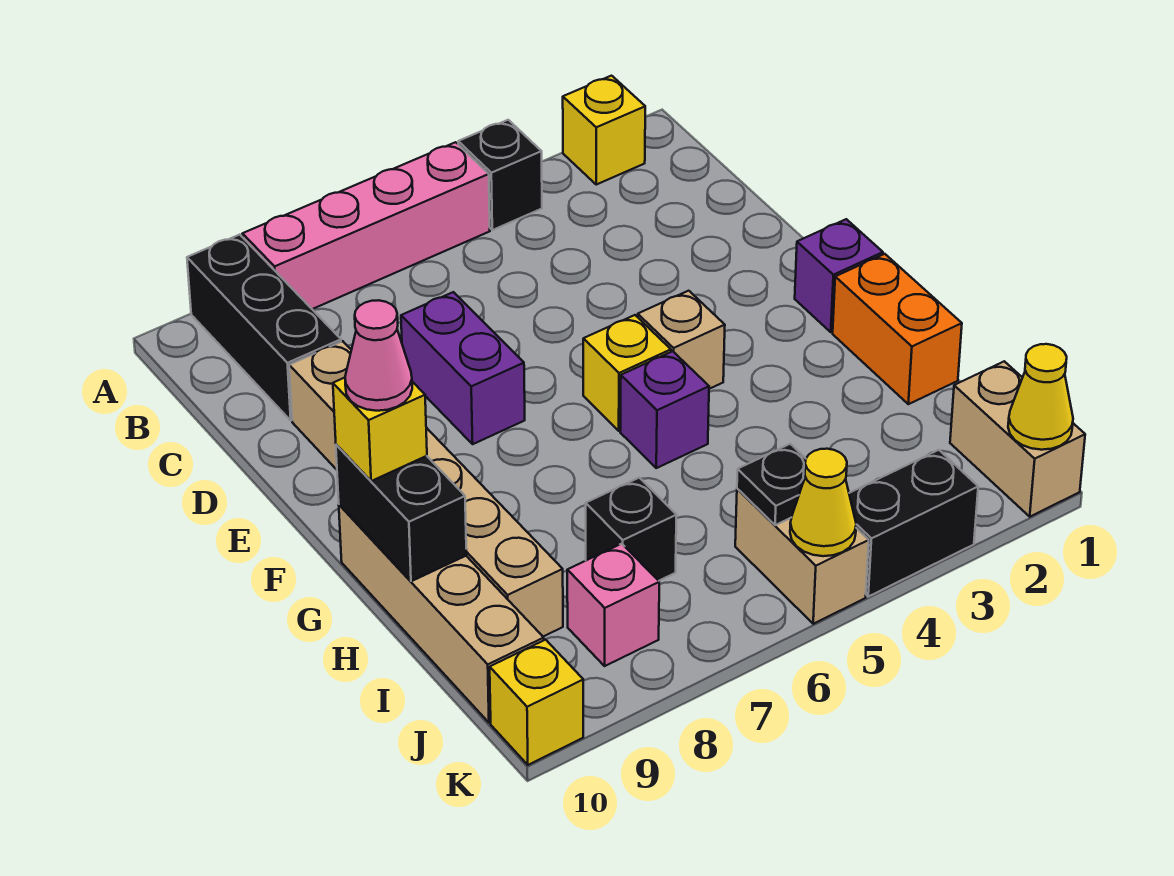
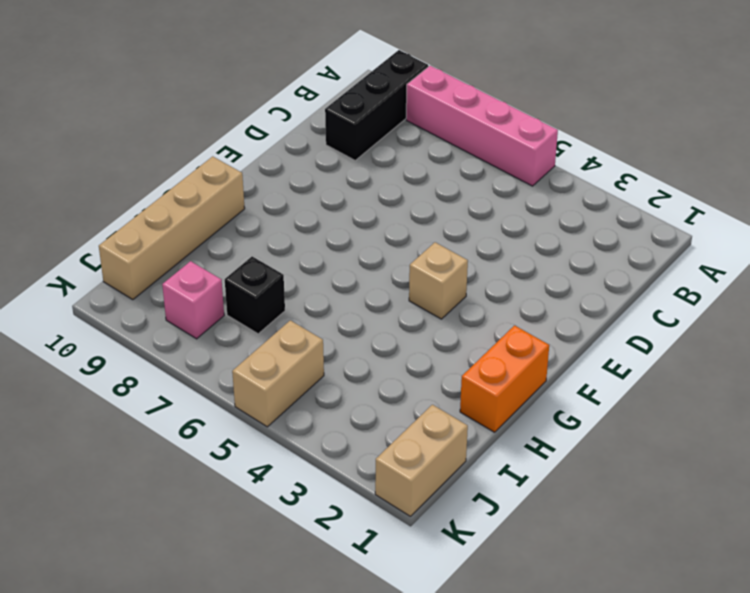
none -> yellow brick A2 level 1
none -> black brick A4 level 1
none -> purple brick D7:E7 level 1

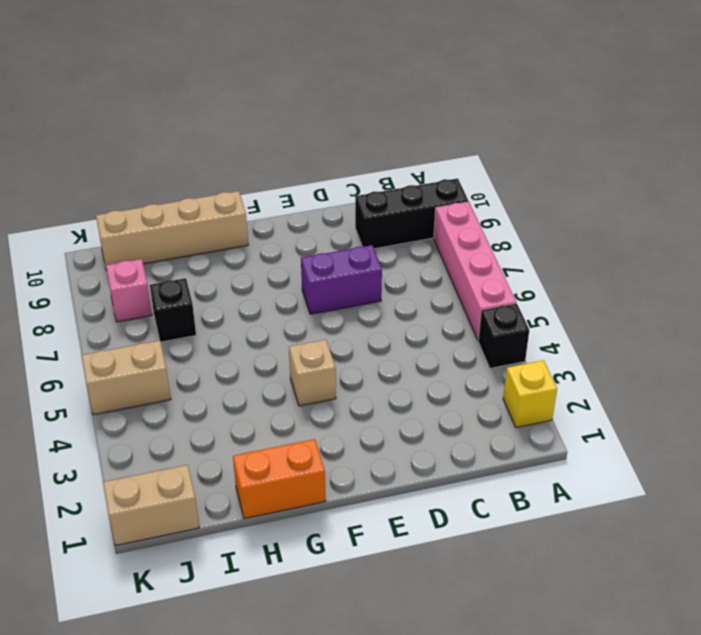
none -> tan brick D9:I9 level 1
none -> purple brick F1 level 1
none -> yellow brick F5 level 1

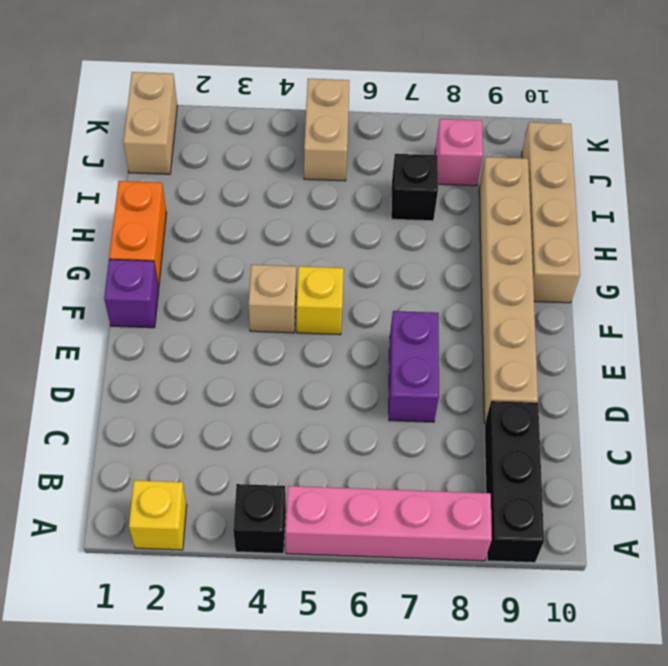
none -> purple brick G5 level 1
none -> black brick K3:K4 level 1
none -> yellow brick K10 level 1

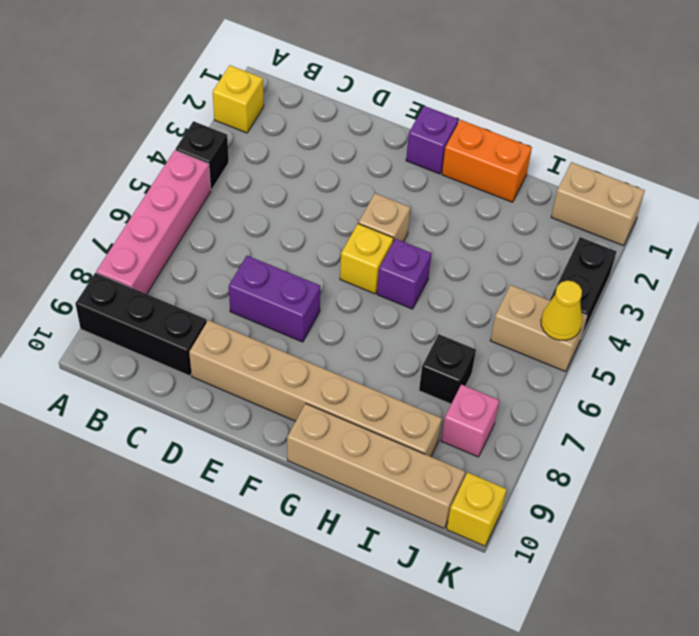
none -> black brick G10:H10 level 2
none -> black plate J5 level 2
none -> yellow cone K1 level 2

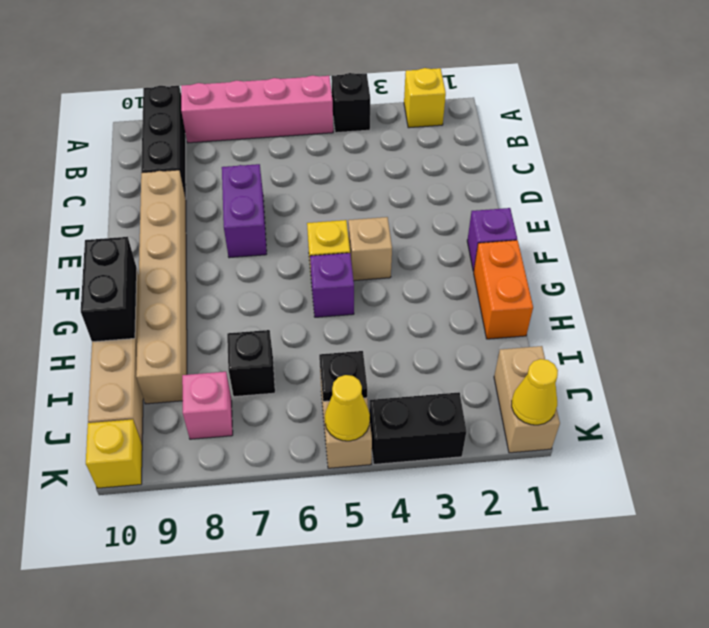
none -> yellow brick G10 level 3
none -> pink cone G10 level 4

